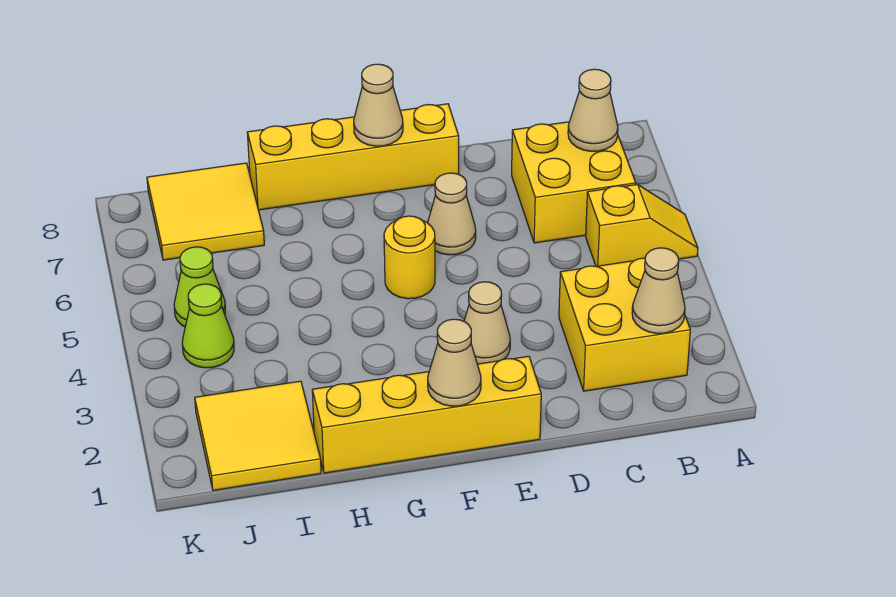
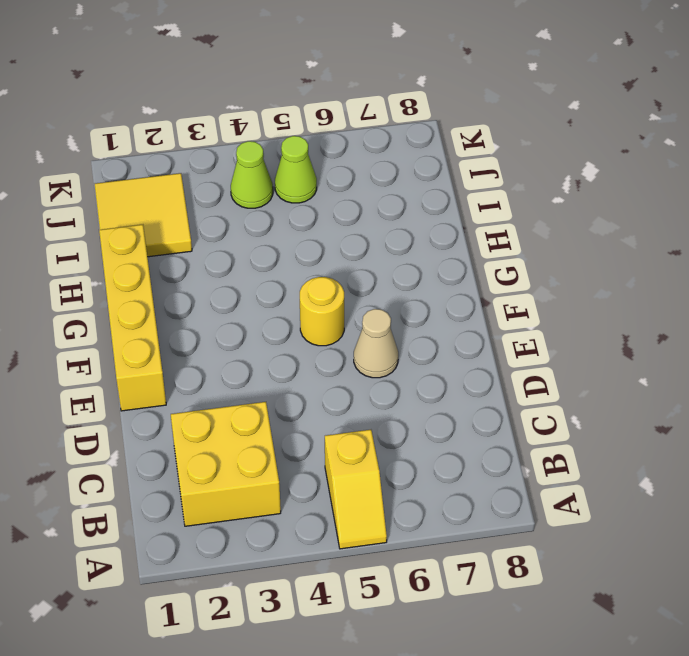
none -> yellow brick B6:C7 level 1
none -> tan cone E3 level 1
none -> yellow brick E8:H8 level 1

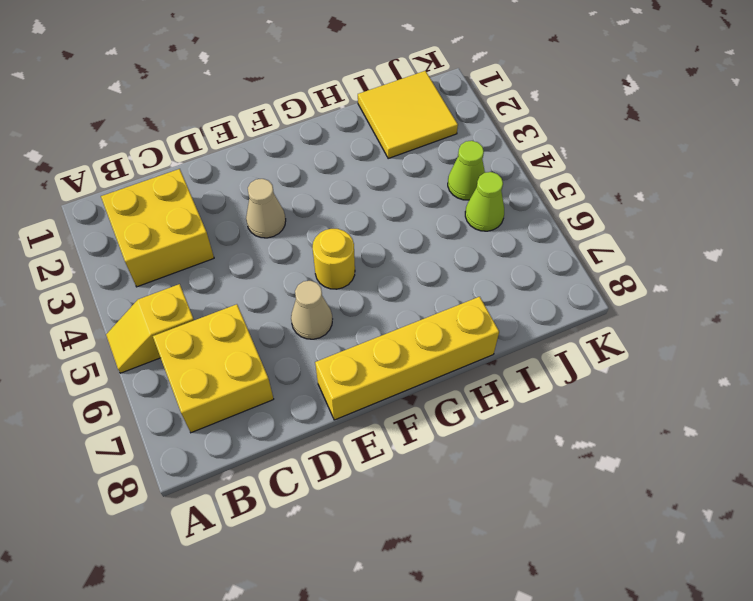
none -> yellow brick E1:H1 level 1
none -> yellow tile I7:J8 level 1
none -> tan cone B2 level 2

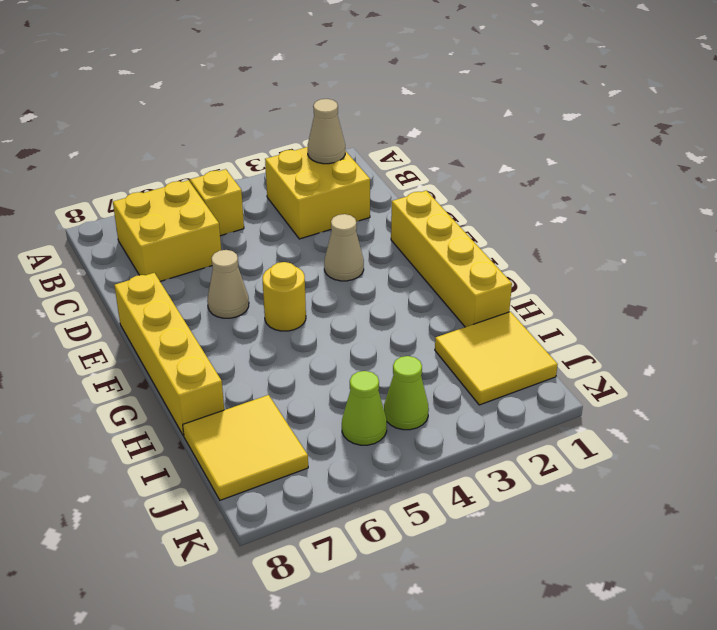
none -> tan cone B7 level 2
none -> tan cone F1 level 2
none -> tan cone F8 level 2

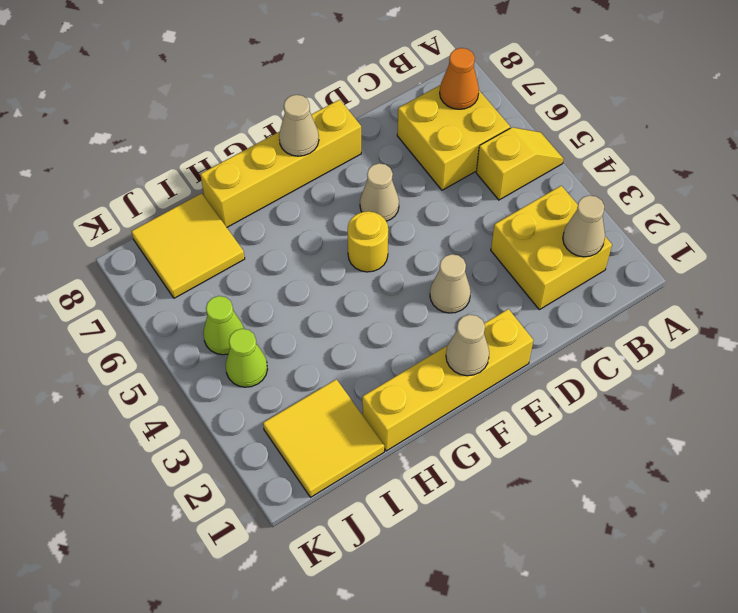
orange cone B7 level 2 -> tan cone B7 level 2

